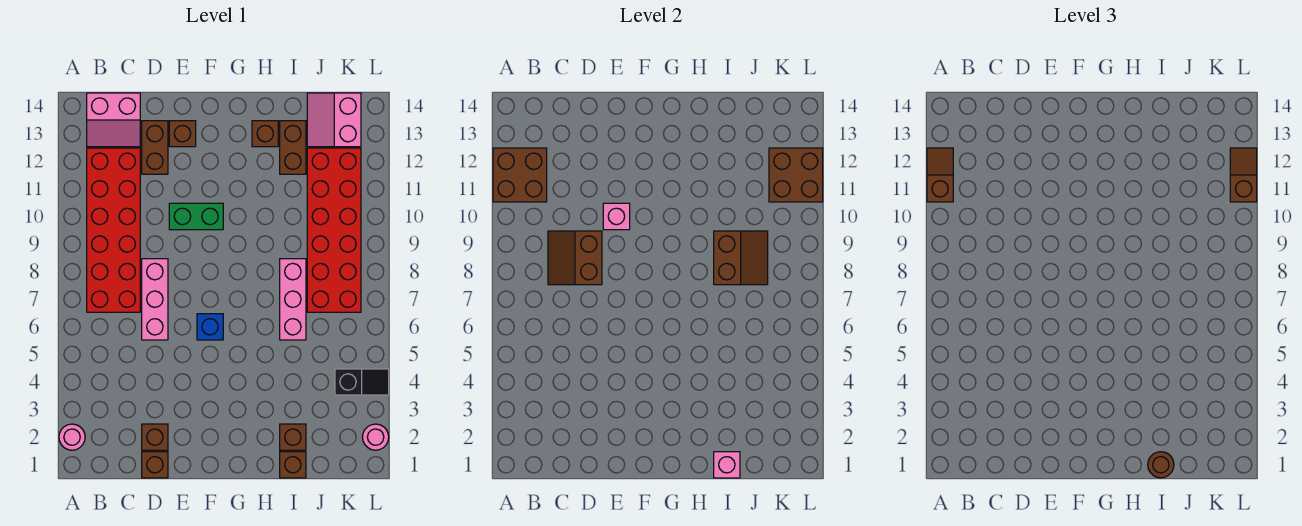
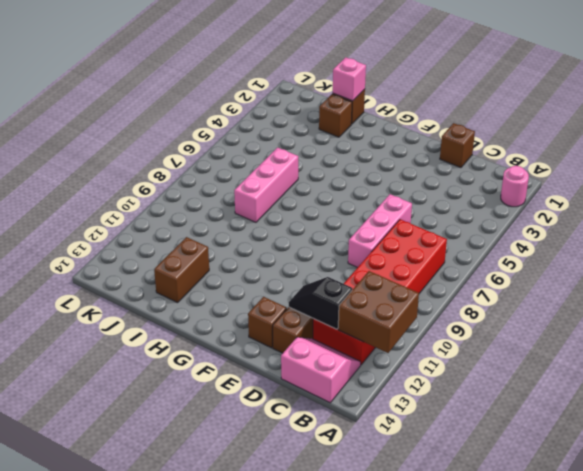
black slope C12:D12 level 2 top C -> black slope K4:L4 level 1 top K
none -> brown brick D2 level 1
none -> green brick E10:F10 level 1
none -> blue brick F6 level 1

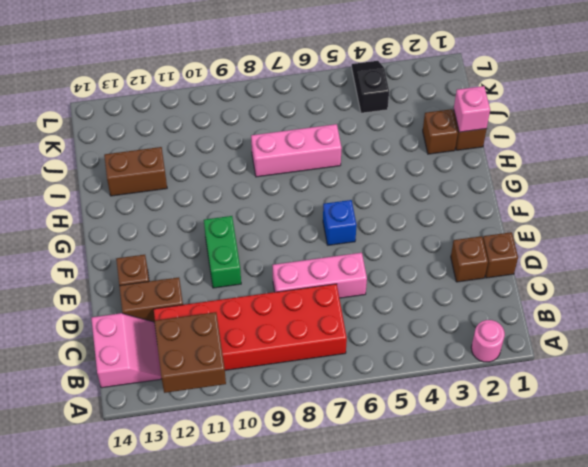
none -> brown brick H13 level 1
none -> red brick J7:K12 level 1
none -> pink slope J13:K14 level 1 top K

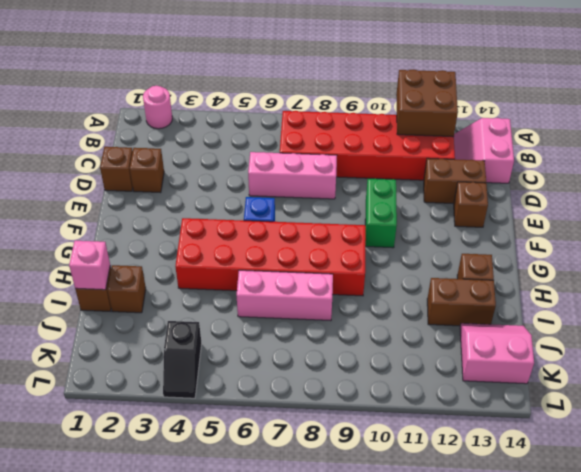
red brick G4:H9 level 1 -> red brick J7:K12 level 1
none -> pink round brick L2 level 1
none -> brown slope C8:D9 level 2 top D
none -> pink brick E10 level 2

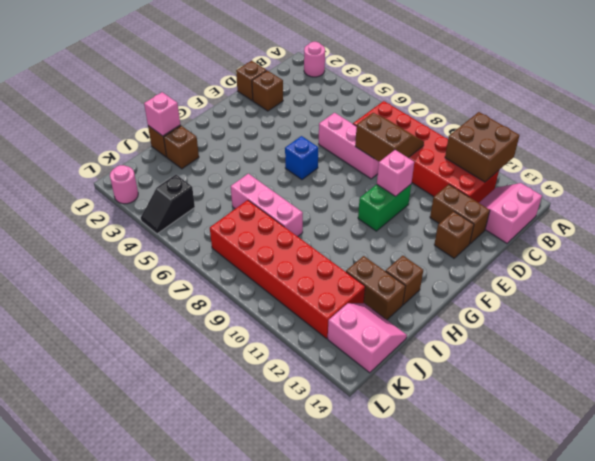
none -> brown slope I8:J9 level 2 top I
none -> brown brick K11:L12 level 2
none -> brown slope A11:A12 level 3 top 11

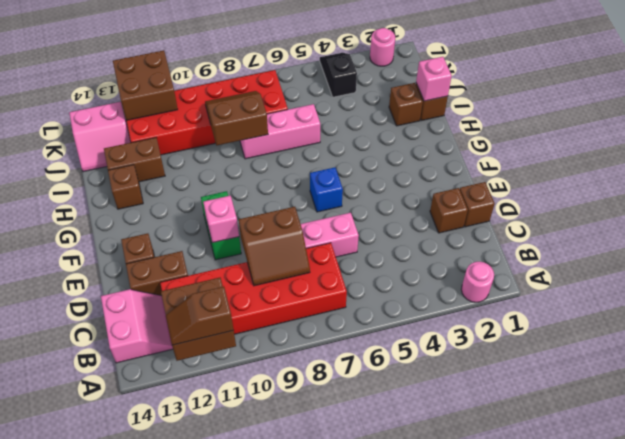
none -> brown round brick I1 level 3
none -> brown slope L11:L12 level 3 top 11

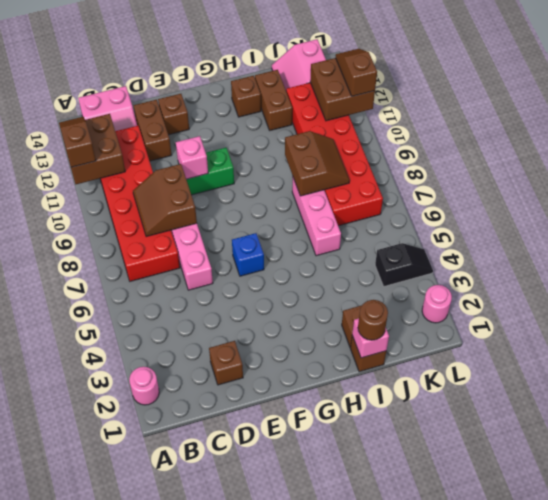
none -> brown brick D1 level 1

